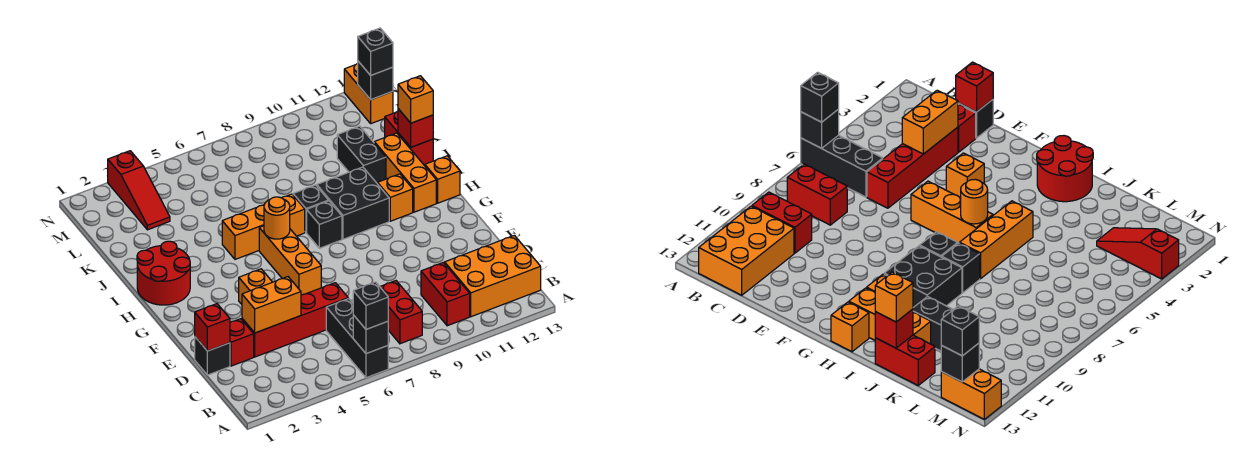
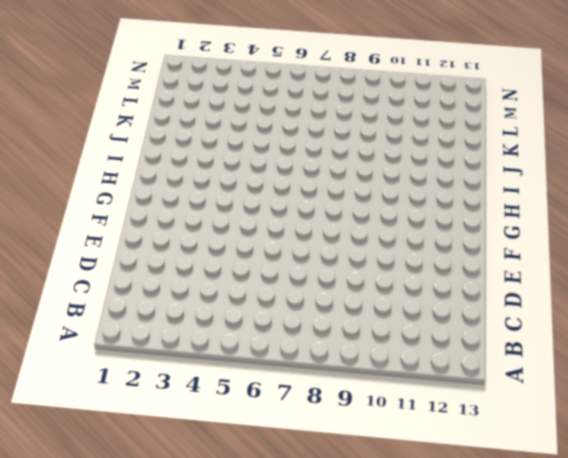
none -> black brick A6:C6 level 1
none -> red brick B8:C8 level 1
none -> red brick B10:C10 level 1
none -> orange brick B11:C13 level 1

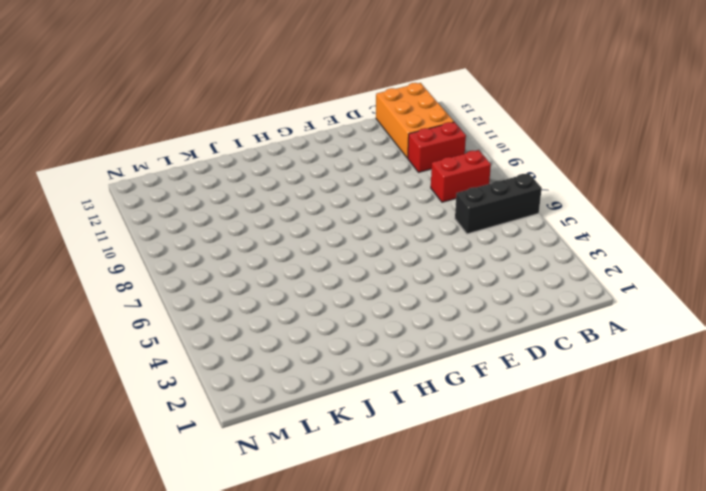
none -> black brick D1 level 1
none -> red brick D2 level 1
none -> red brick D3:D6 level 1
none -> orange brick F4 level 1

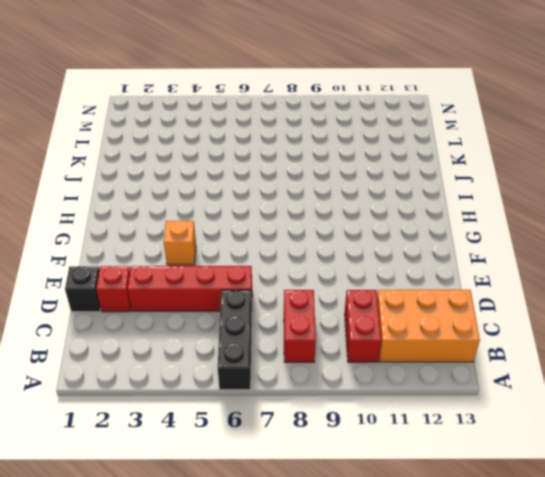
none -> orange brick F6:H6 level 1
none -> red round brick H1:I2 level 1
none -> black brick H8 level 1
none -> black brick H9:I10 level 1

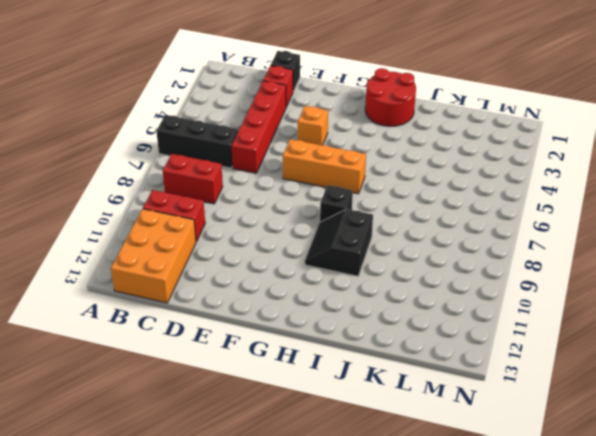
black slope H9:I10 level 1 top I -> black brick H9:I10 level 1
none -> orange brick H11 level 1
none -> orange brick H12:J12 level 1
none -> orange brick H13 level 1
none -> orange brick I5:I7 level 1

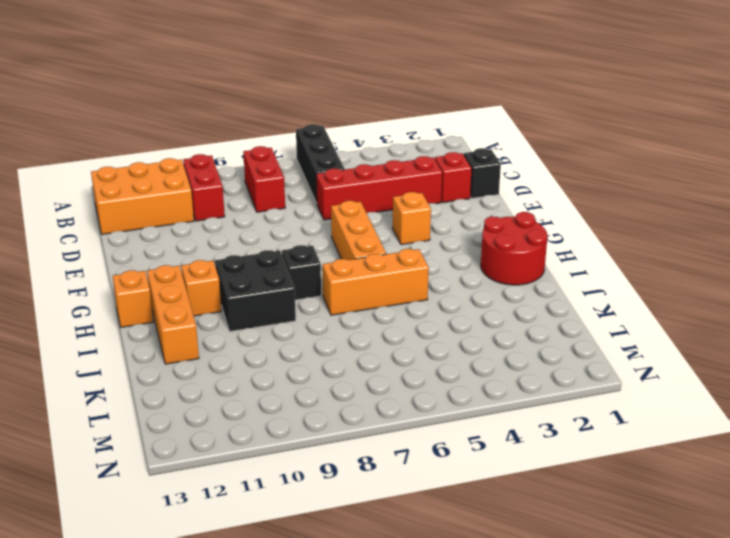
none -> black brick I8 level 1
none -> black brick J11:K11 level 1
none -> red brick J13:K13 level 1
none -> red slope L3:N3 level 1 top N

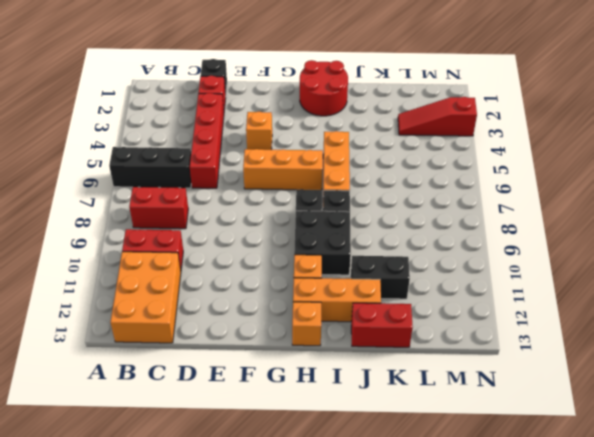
none -> orange brick M13:N13 level 1
none -> black brick A6 level 2
none -> red brick D1 level 2
none -> orange brick D3:D4 level 2

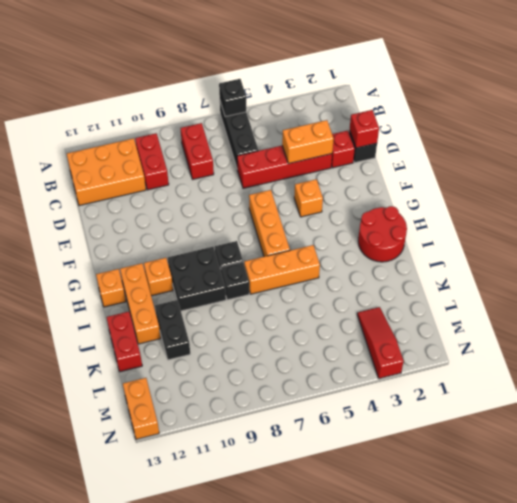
none -> orange round brick H6 level 2
none -> red brick J13 level 2
none -> black brick M13 level 2
none -> black brick A6 level 3

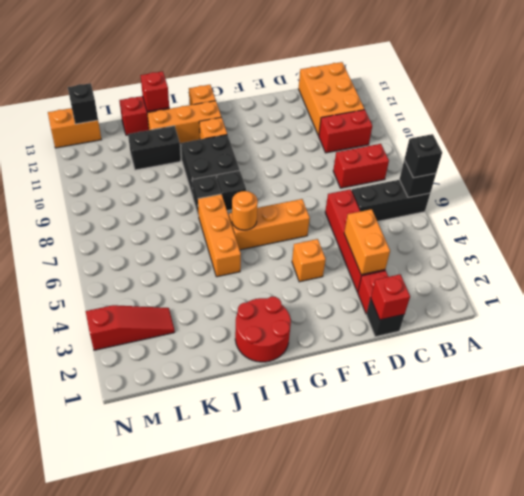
none -> orange brick J13 level 3
none -> black brick M13 level 3

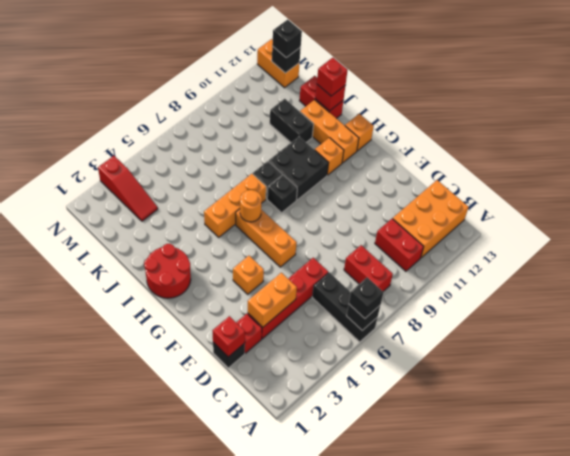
red brick J13 level 3 -> orange brick J13 level 3

